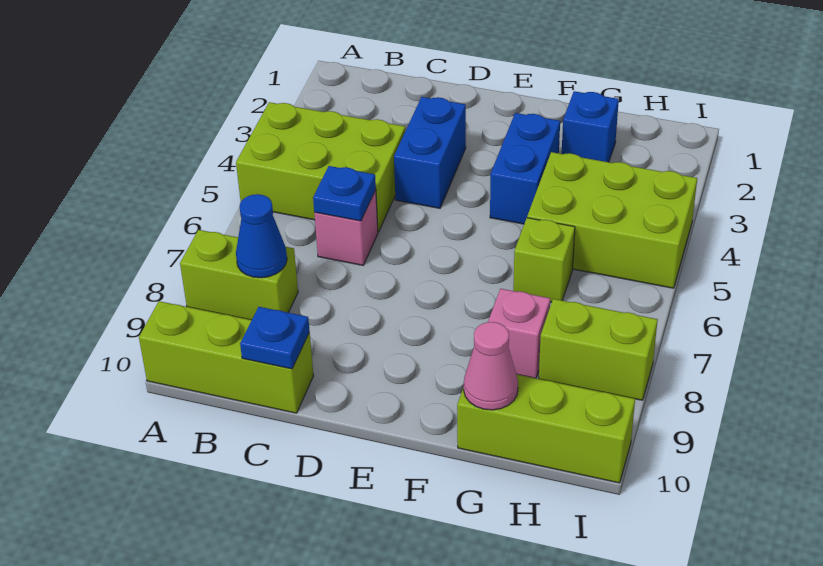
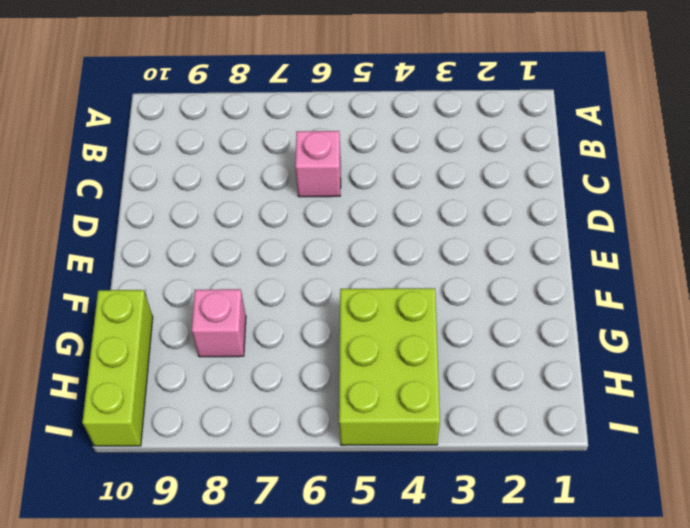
none -> lime brick A4:C5 level 1
none -> lime brick A8:B8 level 1
none -> lime brick A10:C10 level 1

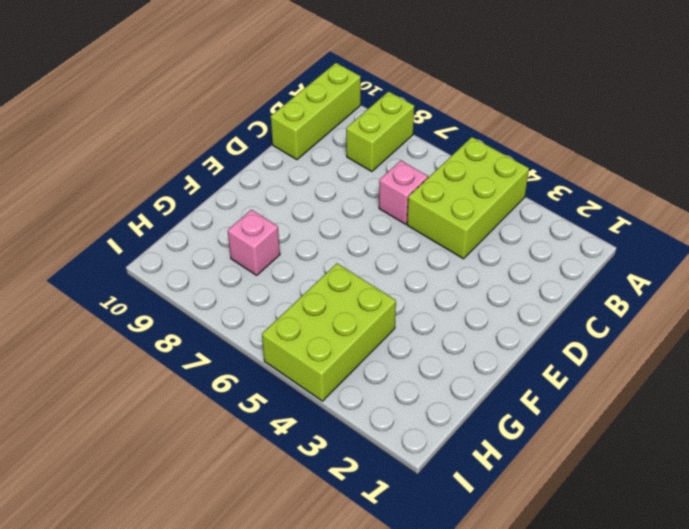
none -> blue brick D3:D4 level 1
none -> blue brick F3:F4 level 1
none -> blue brick G2 level 1

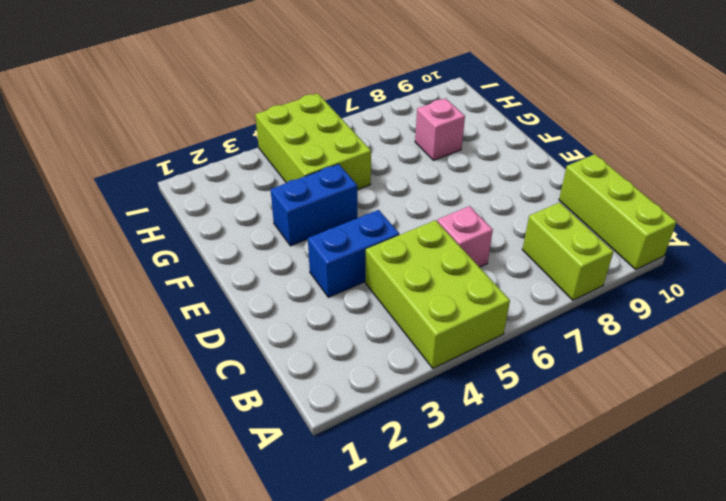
none -> blue brick G2 level 1
none -> lime brick G6 level 1
none -> lime brick G10:I10 level 1

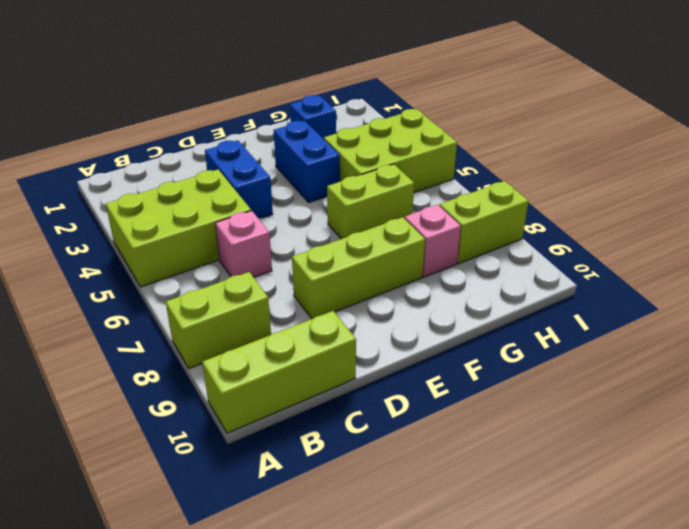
lime brick D8:F8 level 1 -> lime brick G10:I10 level 1
lime brick F6:G6 level 1 -> lime brick G6 level 1
none -> blue cone B8 level 2
none -> blue plate C6 level 2
none -> blue plate C10 level 2

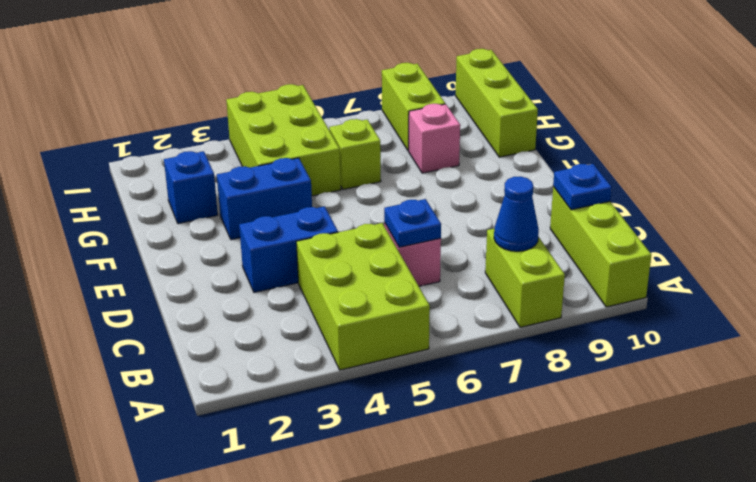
none -> pink cone G10 level 2

